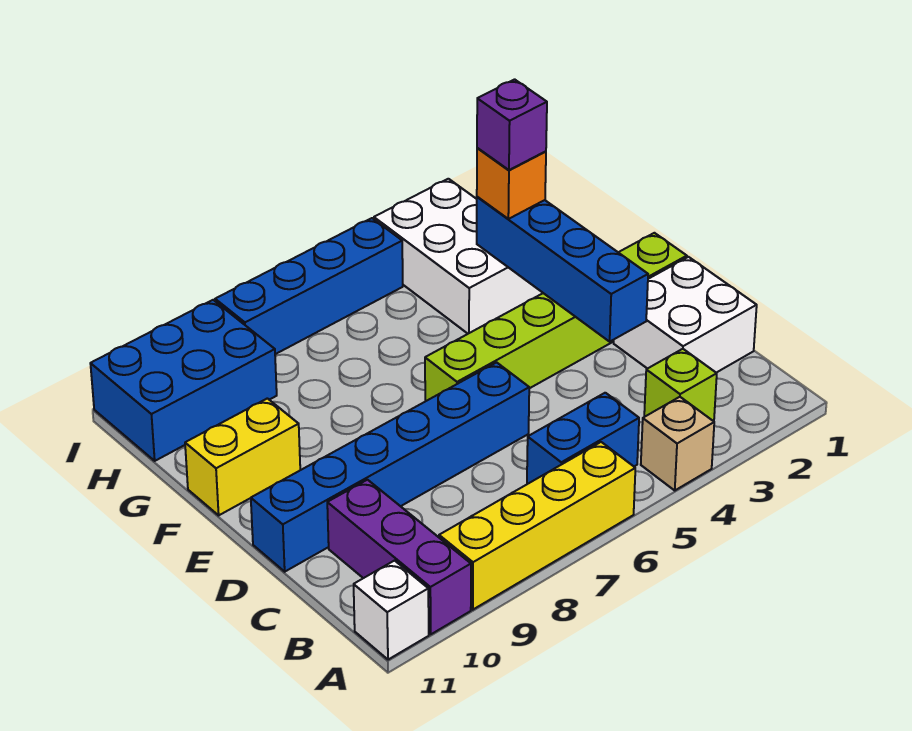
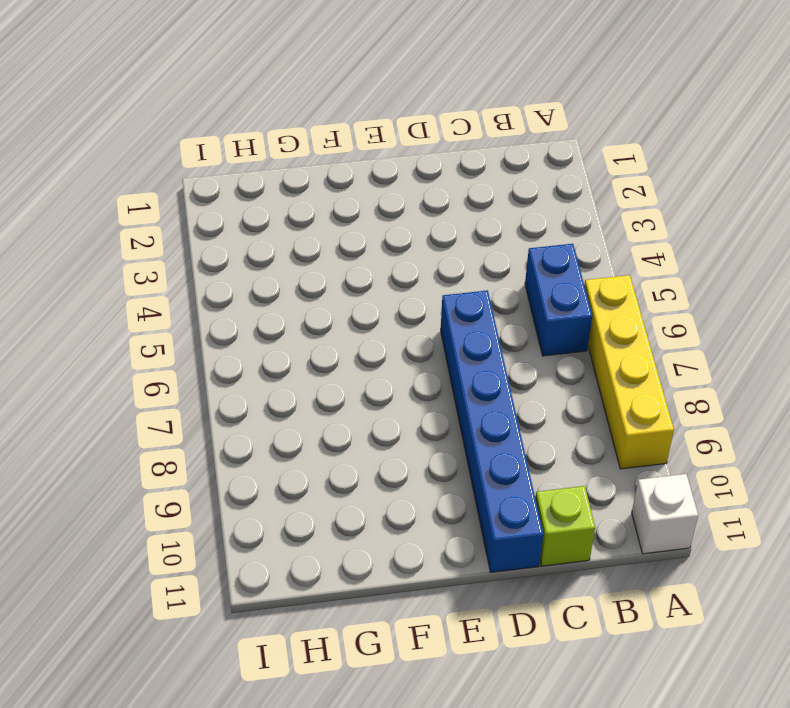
lime brick C11 level 1 -> lime brick B3 level 1
none -> tan brick A4 level 1
none -> purple brick A10:C10 level 1
none -> white brick C1:D2 level 1

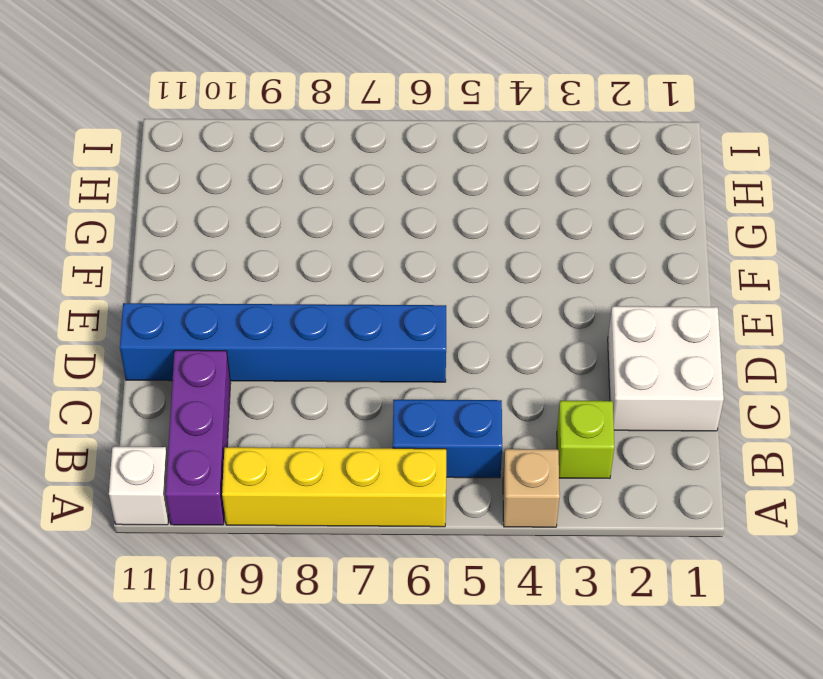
none -> lime brick E1:E6 level 1
none -> yellow brick F10:F11 level 1
none -> white brick G3:I4 level 1

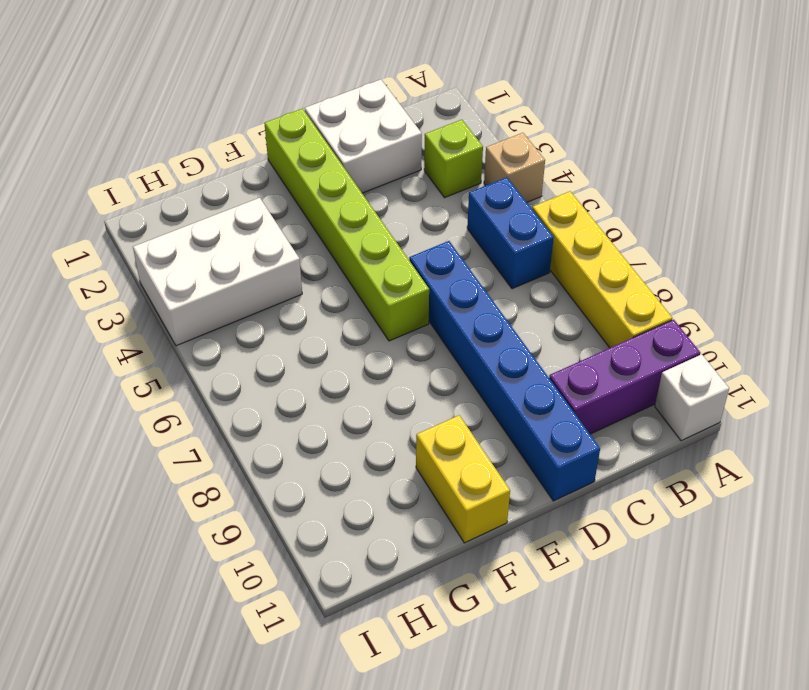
none -> blue brick H9:I11 level 1
none -> blue brick I5:I8 level 1
none -> blue brick D3:G3 level 2

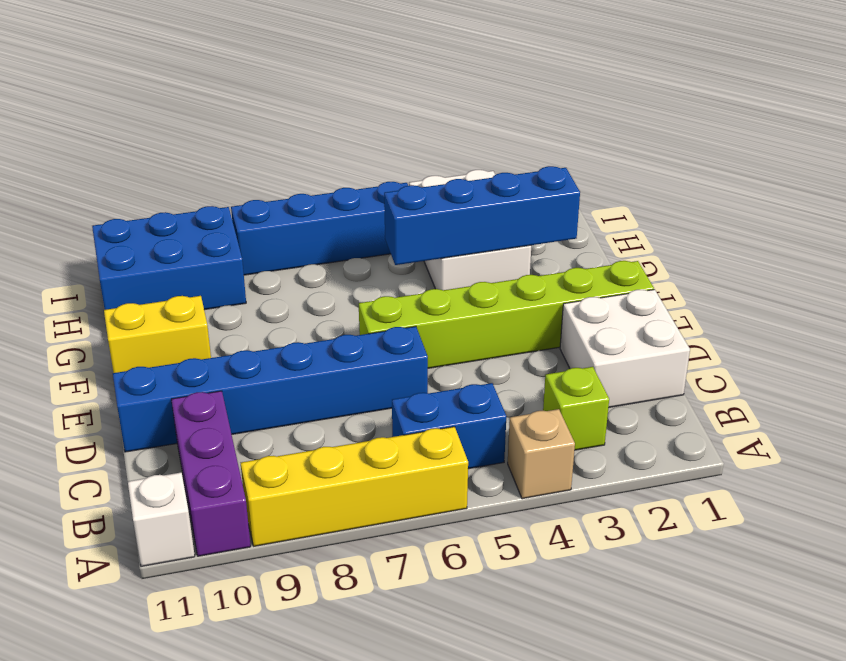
blue brick G2:G5 level 2 -> blue brick D3:G3 level 2
none -> orange brick G3 level 3
none -> purple brick G3 level 4

